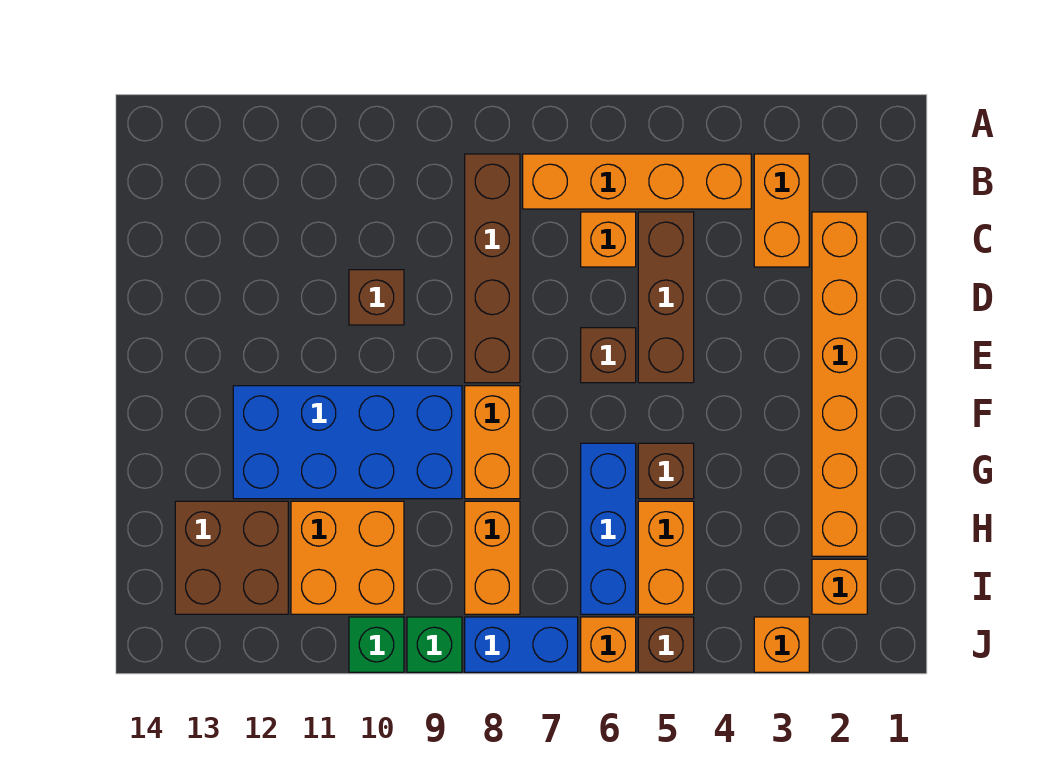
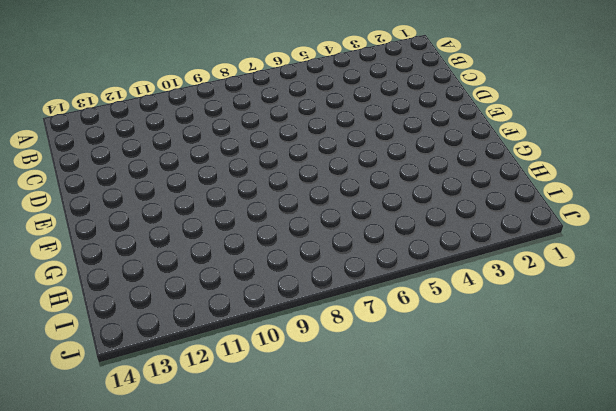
none -> orange brick B3:C3 level 1
none -> orange brick B4:B7 level 1
none -> brown brick B8:E8 level 1

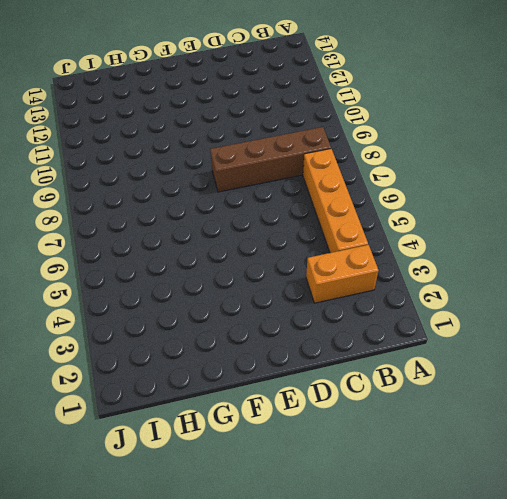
none -> orange brick C2:H2 level 1
none -> brown brick C5:E5 level 1
none -> orange brick C6 level 1

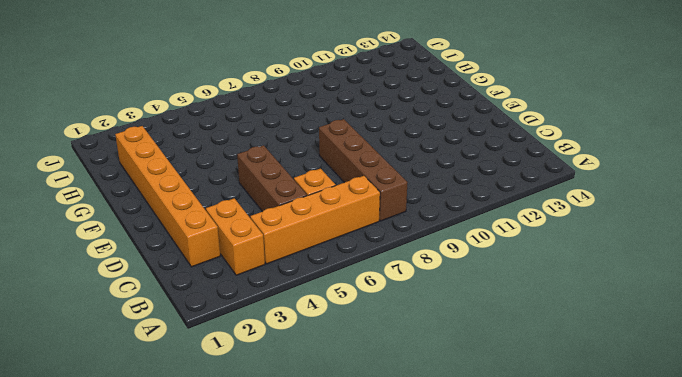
none -> brown brick D10 level 1
none -> brown brick E6 level 1
none -> orange brick F8:G8 level 1

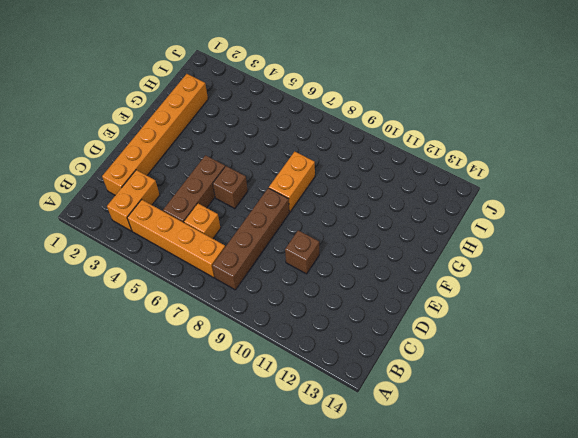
none -> blue brick F9:G12 level 1
none -> brown brick G5 level 1
none -> blue brick G6:I6 level 1

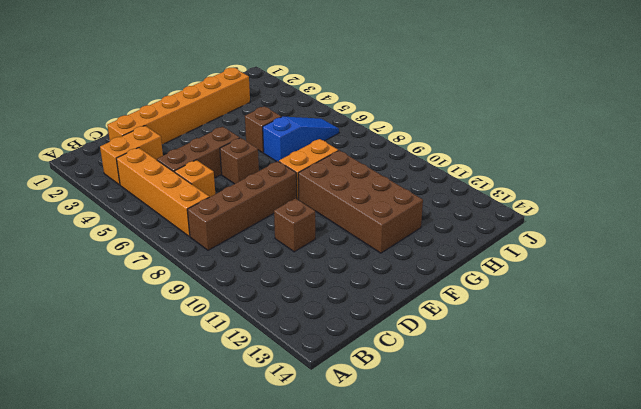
brown brick F9:G12 level 1 -> blue brick F9:G12 level 1
blue slope G6:I6 level 1 top G -> blue brick G6:I6 level 1
none -> orange brick H5:I5 level 1
none -> orange brick H8:I8 level 1
none -> orange brick H10:I11 level 1

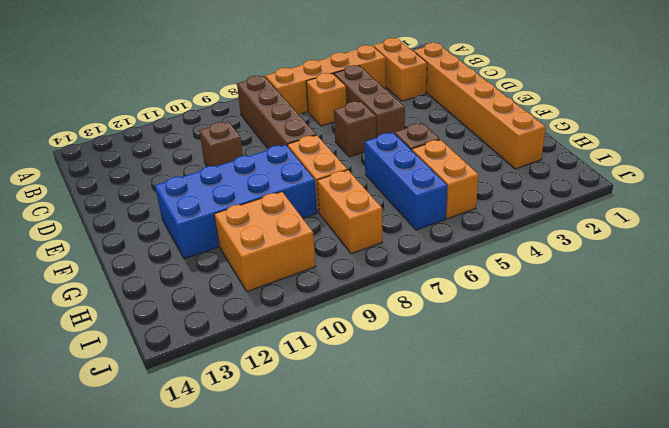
none -> brown brick H12:I13 level 1
none -> orange brick I2 level 1
none -> orange brick J3 level 1

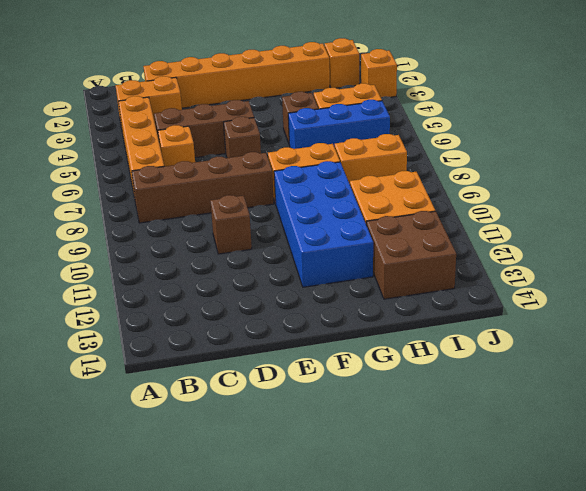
none -> brown brick J5 level 1
none -> orange brick J6 level 1
none -> blue brick J7:J8 level 1

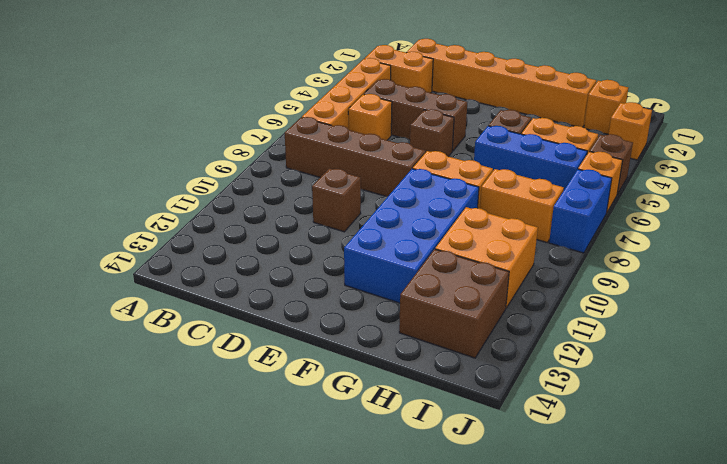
none -> green brick J9 level 1
none -> green brick J10 level 1

